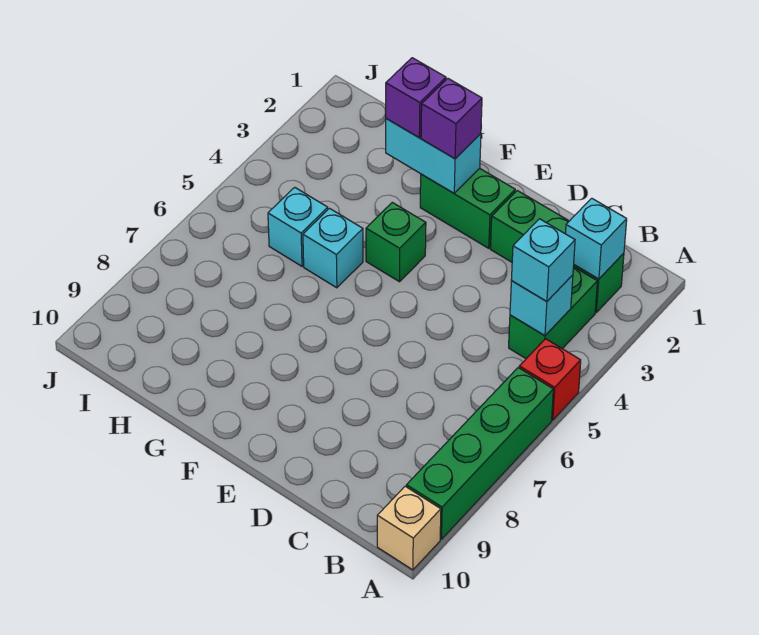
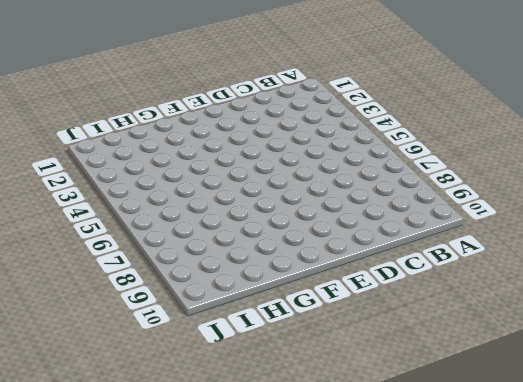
none -> red brick A5 level 1
none -> green brick A6:A9 level 1
none -> tan brick A10 level 1

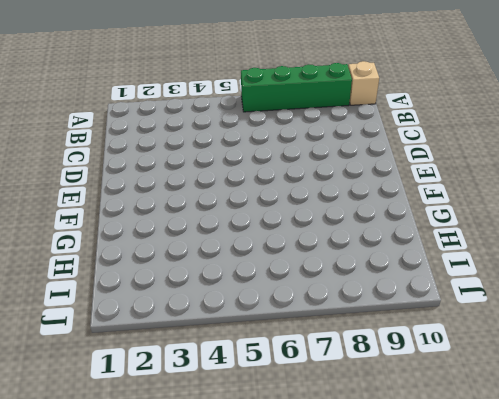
none -> red brick A5 level 1
none -> green brick B2:D2 level 1
none -> green brick B3:B4 level 1

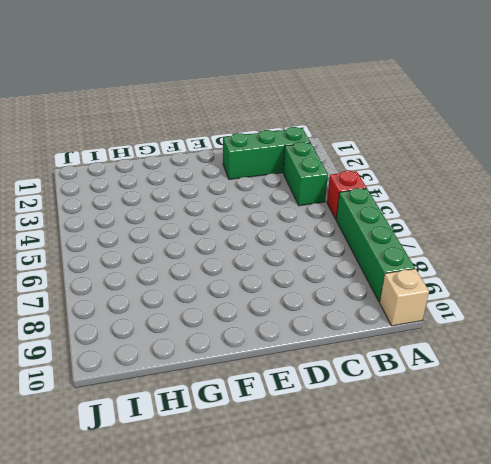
none -> green brick E2:F2 level 1
none -> green brick F4 level 1
none -> cyan brick G5 level 1

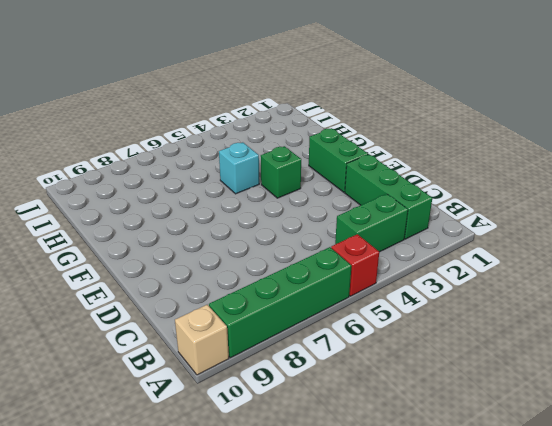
none -> cyan brick H5 level 1
none -> cyan brick B2 level 2
none -> cyan brick B4 level 2

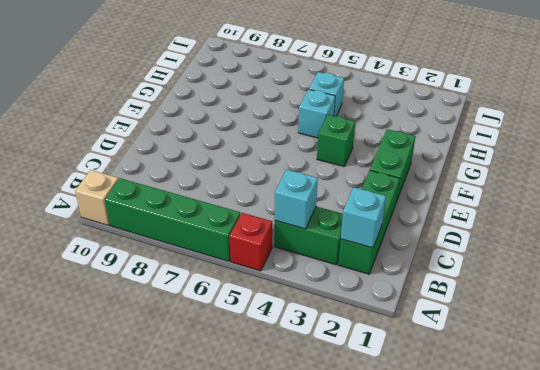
none -> cyan brick F2:G2 level 2
none -> cyan brick B4 level 3
none -> purple brick F2 level 3

